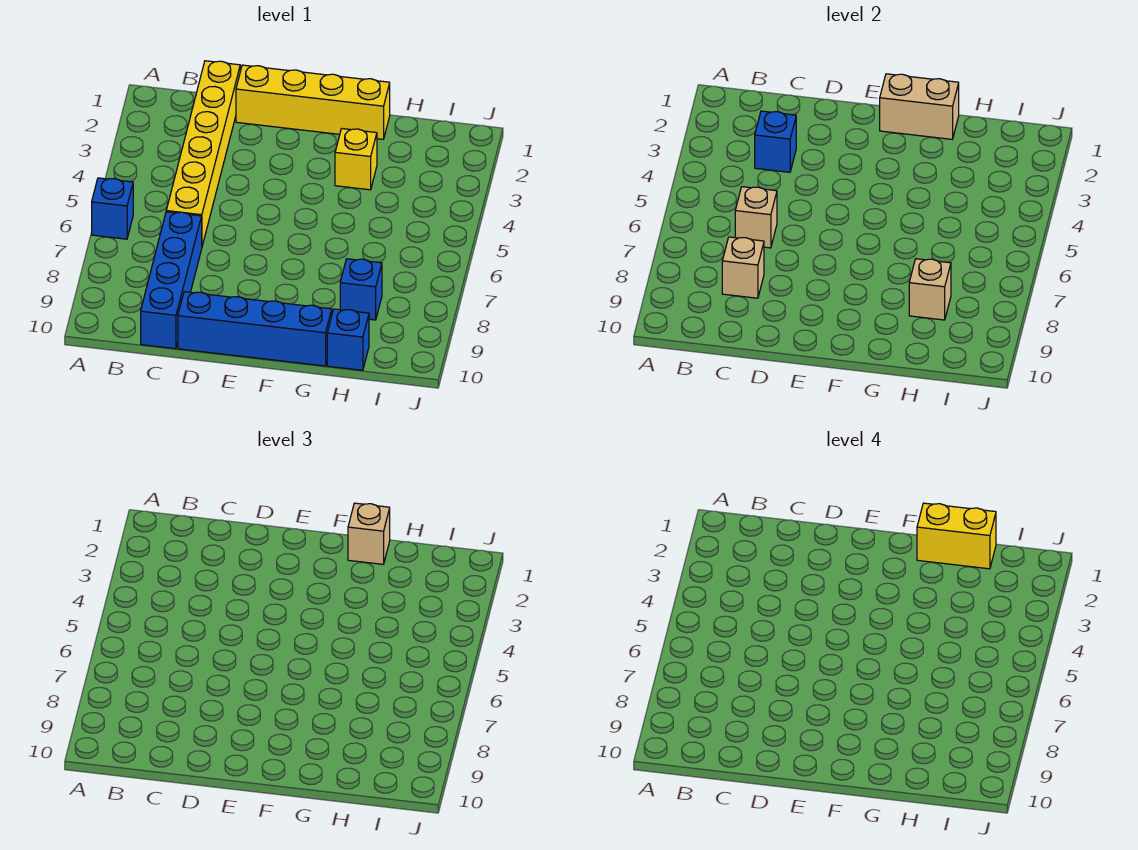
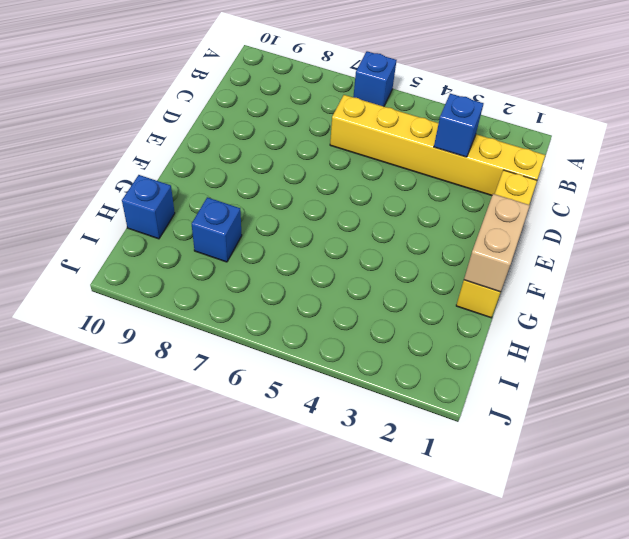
none -> blue brick C7:C10 level 1
none -> blue brick D10:G10 level 1
none -> yellow brick G3 level 1

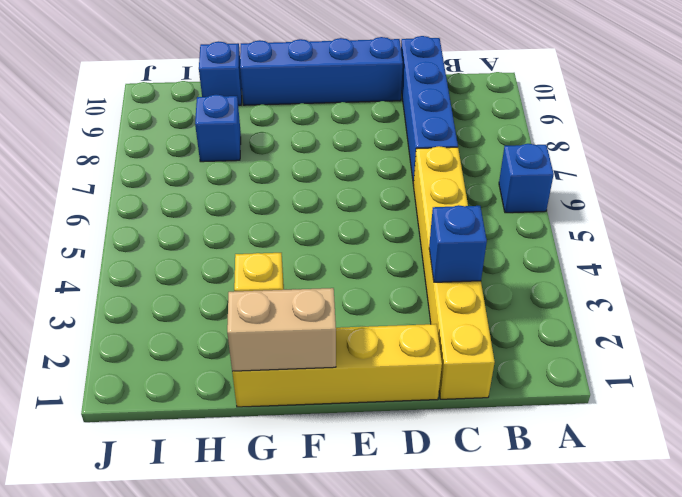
none -> tan brick C6 level 2
none -> tan brick C8 level 2
none -> tan brick H8 level 2

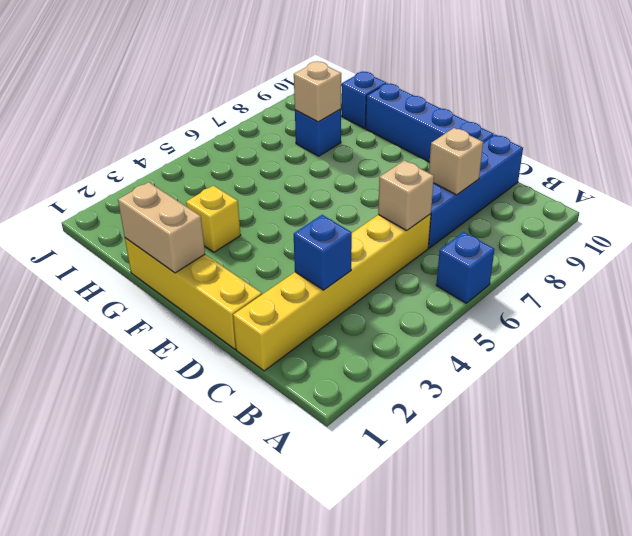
none -> tan brick G1 level 3
none -> yellow brick G1:H1 level 4

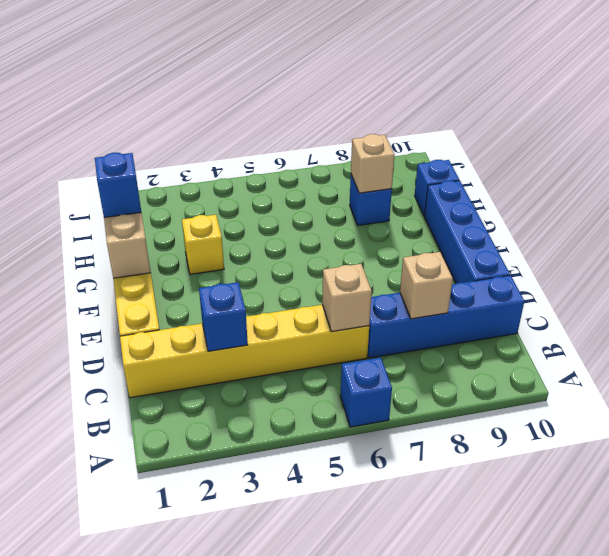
blue brick G1 level 3 -> tan brick G1 level 3
none -> yellow brick G1:H1 level 4

